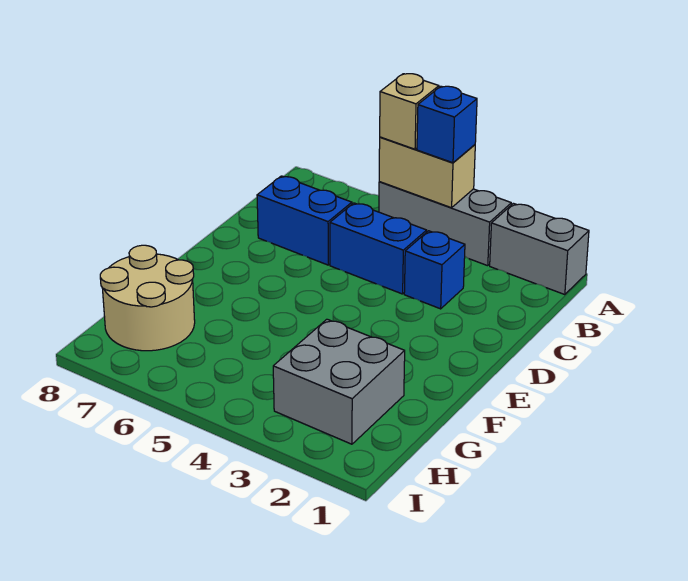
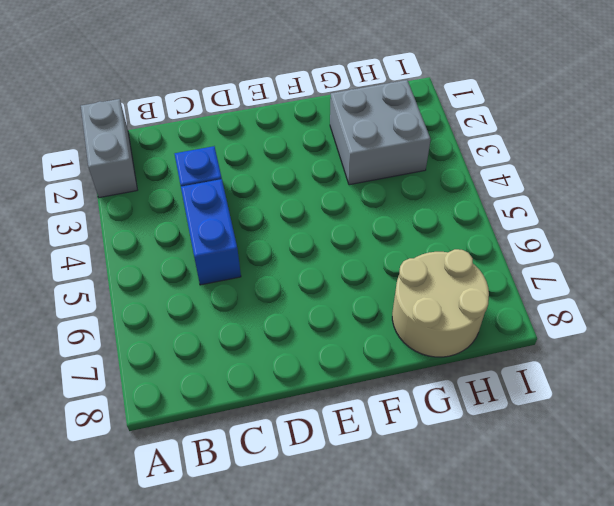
none -> grey brick A3:A5 level 1
none -> blue brick C6:C7 level 1

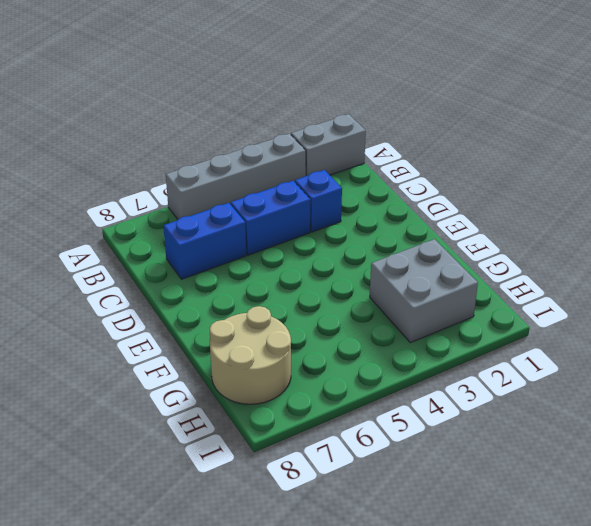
grey brick A3:A6 level 1 -> grey brick A3:A5 level 1
none -> tan brick A4:A5 level 2
none -> blue brick A4 level 3

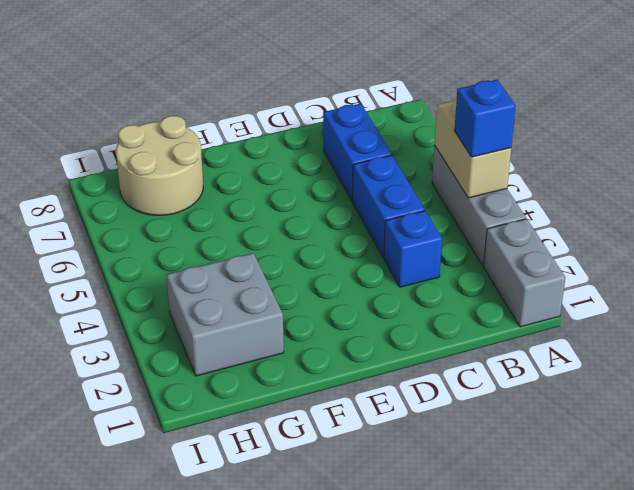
none -> tan brick A5 level 3

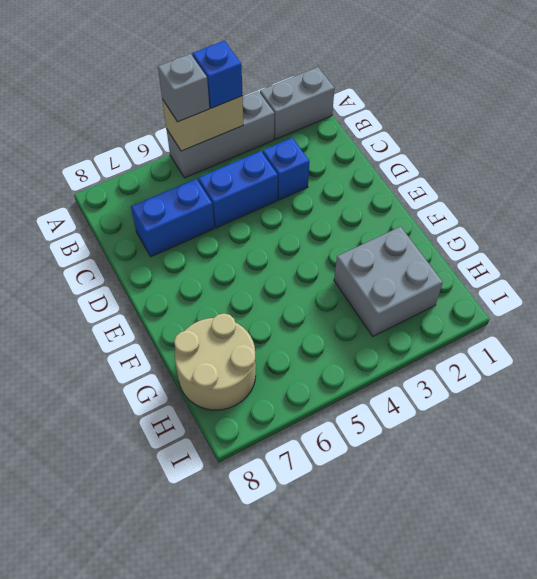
grey brick A5 level 3 -> tan brick A5 level 3

